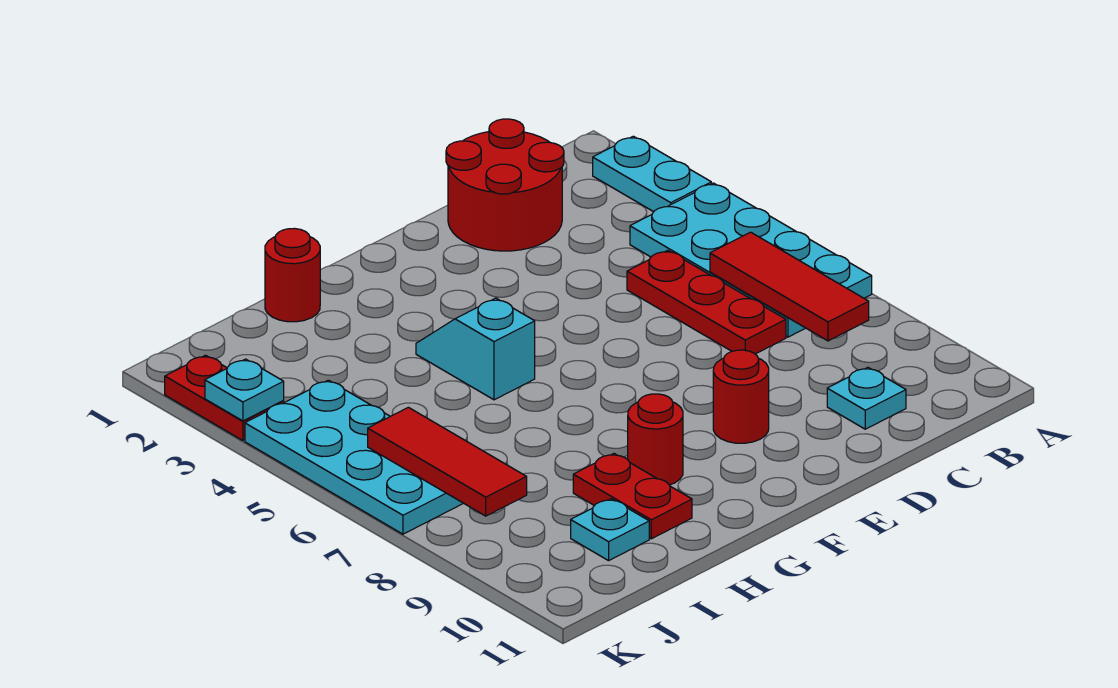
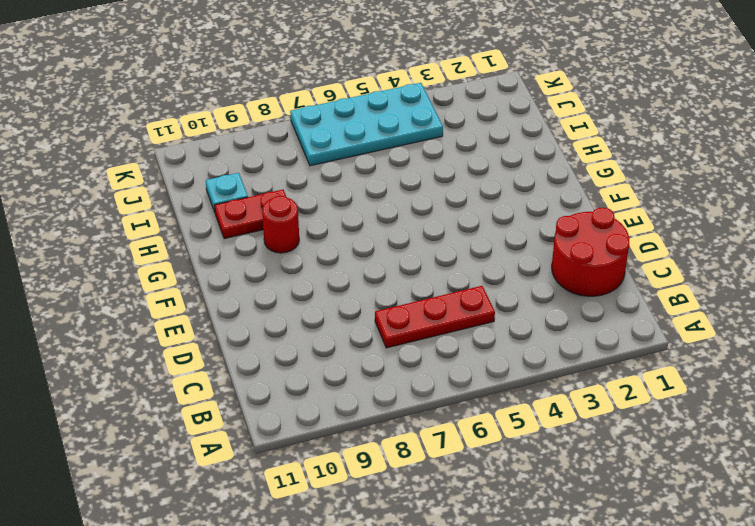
none -> cyan plate A2:A3 level 1
none -> cyan plate A4:B7 level 1
none -> cyan plate C10 level 1

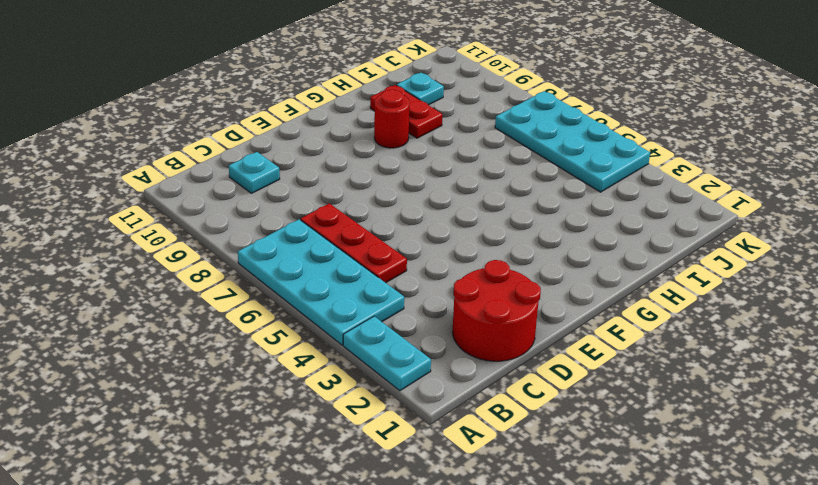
none -> red round brick E9 level 1
none -> cyan slope G4:G5 level 1 top 5
none -> red round brick H1 level 1

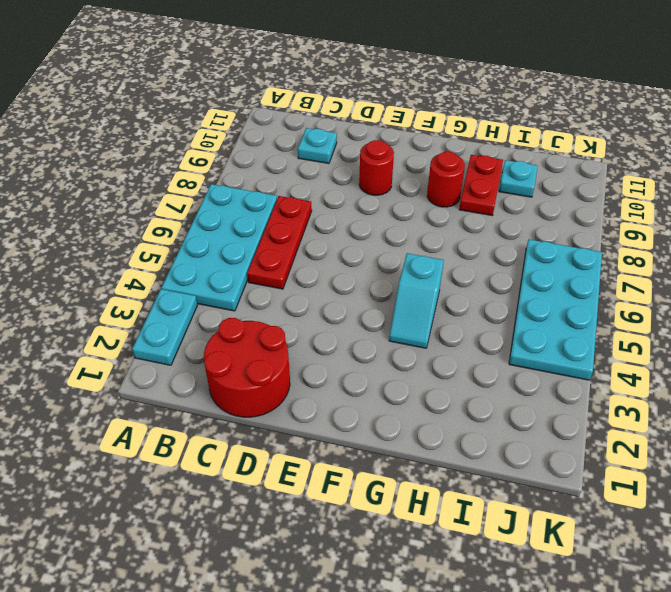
none -> red round brick H1 level 1
none -> red plate K2:K3 level 1
none -> red tile B6:B8 level 2

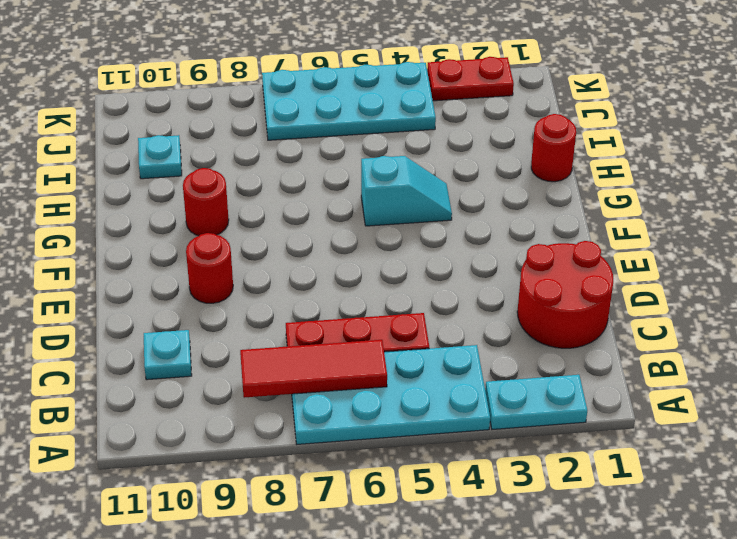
none -> red plate H9:H10 level 1
none -> red tile J6:J8 level 2
none -> cyan plate K3 level 2

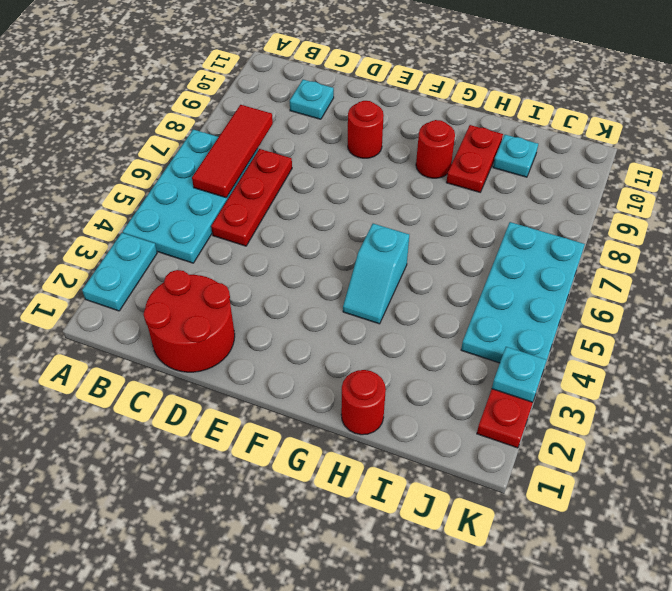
none -> red tile J6:J8 level 2

